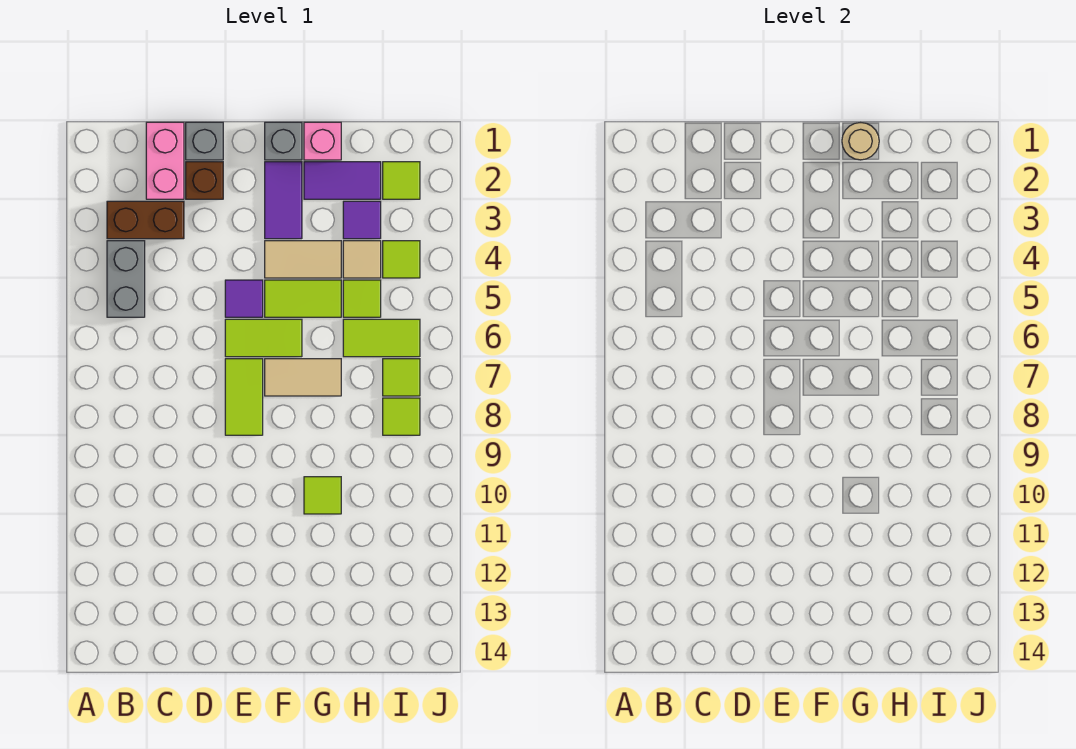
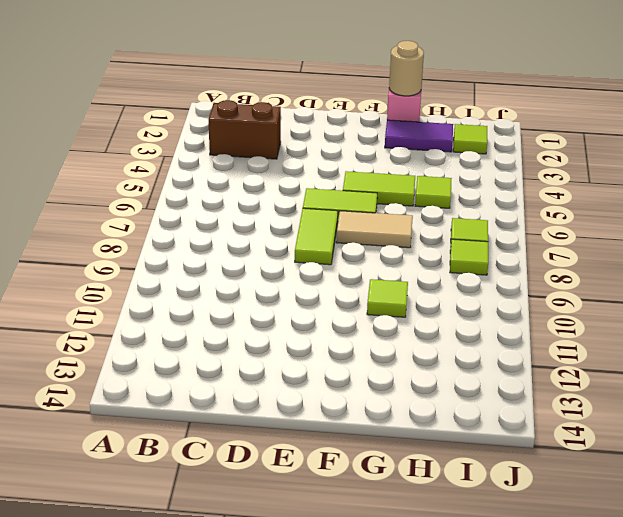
none -> grey brick B4:B5 level 1
none -> pink brick C1:C2 level 1
none -> grey brick D1 level 1

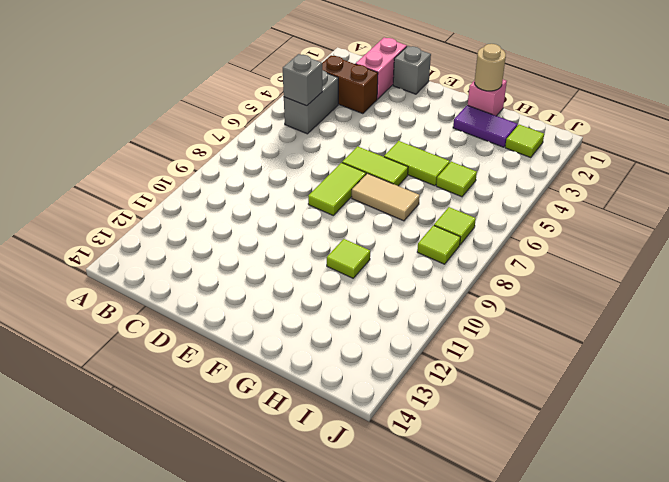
grey brick B5 level 2 -> grey brick F1 level 1
none -> brown brick D2 level 1
none -> purple tile E5 level 1
none -> purple tile F2:F3 level 1

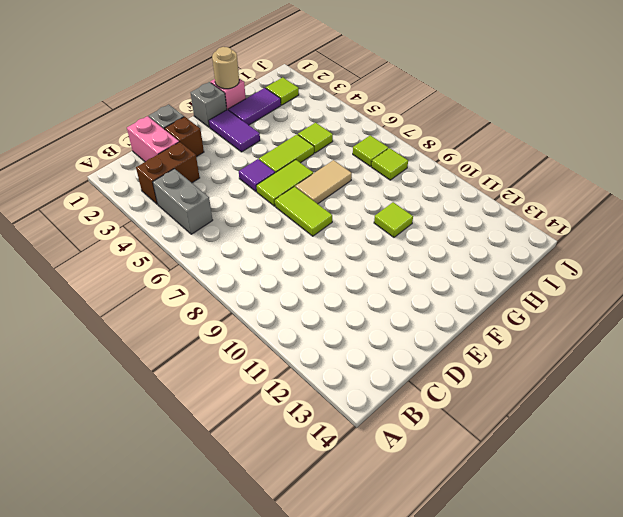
none -> tan tile F4:G4 level 1
none -> purple tile H3 level 1
none -> tan tile H4 level 1

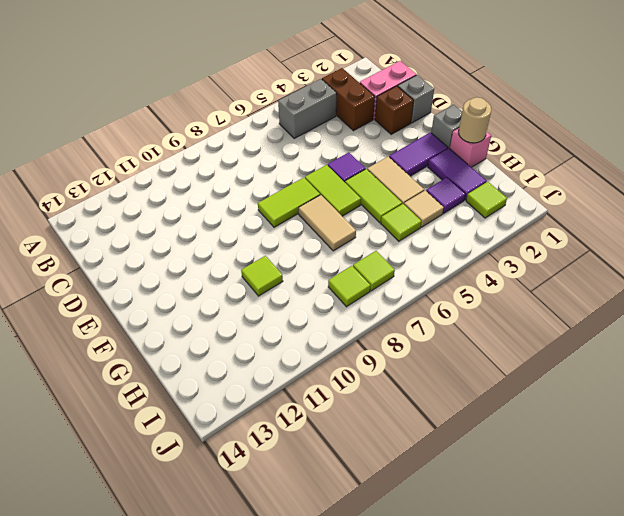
none -> lime tile H6:I6 level 1
none -> lime tile I4 level 1

